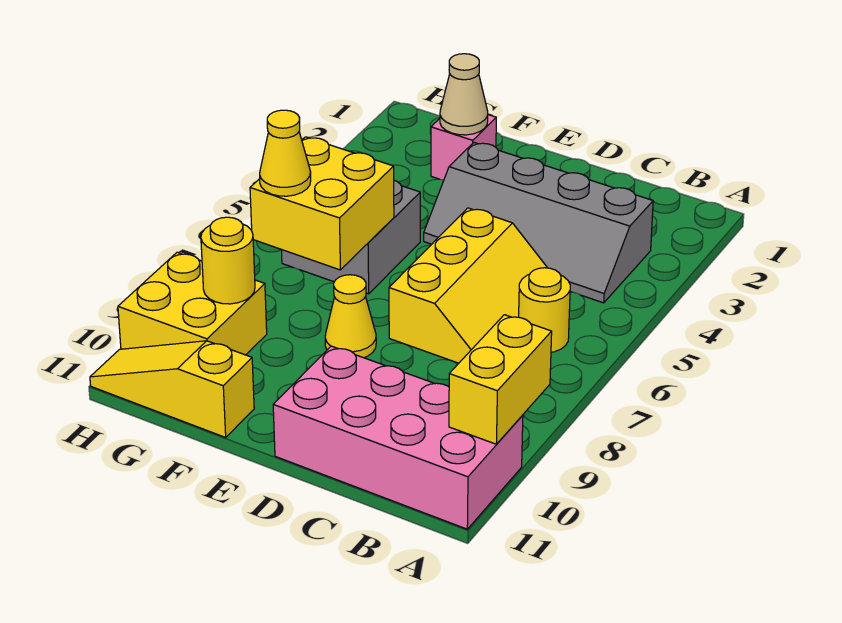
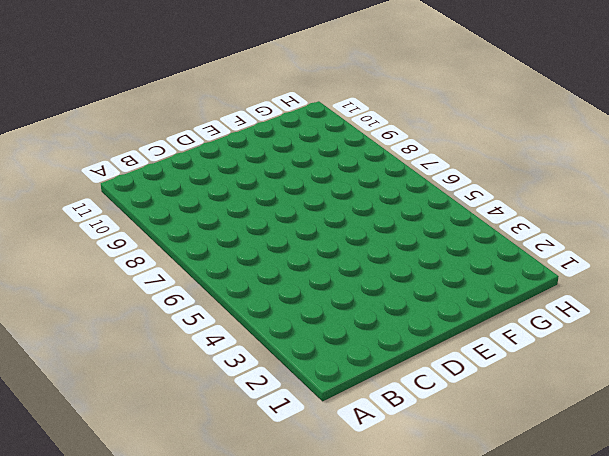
none -> pink brick A10:D11 level 1
none -> grey slope B3:E4 level 1 top 3
none -> yellow round brick B6 level 1

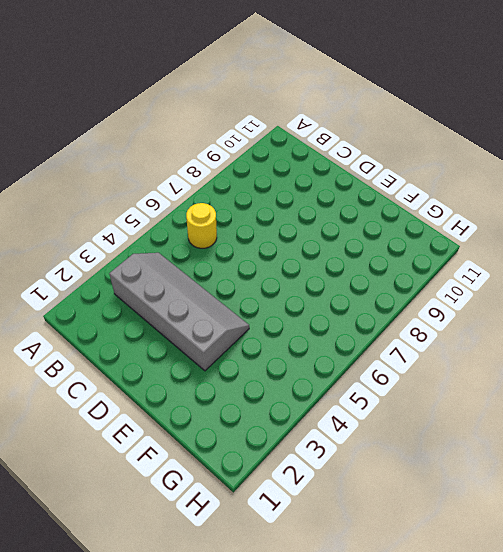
none -> pink brick A10:D11 level 1
none -> yellow slope C5:D7 level 1 top D
none -> yellow cone E8 level 1

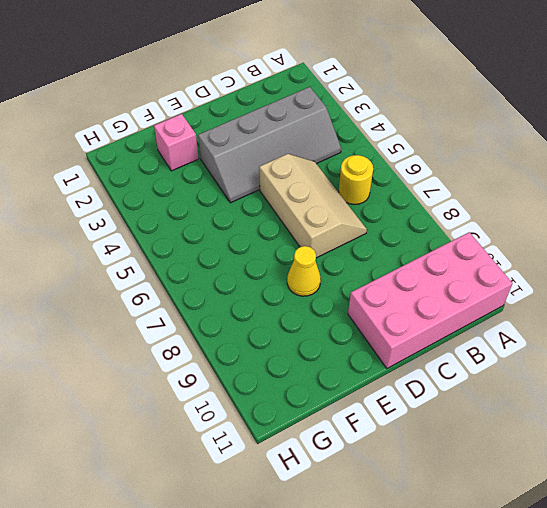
tan slope C5:D7 level 1 top D -> yellow slope C5:D7 level 1 top D
none -> grey brick F5:G6 level 1
none -> yellow slope F11:H11 level 1 top F
none -> yellow brick G9:H10 level 1

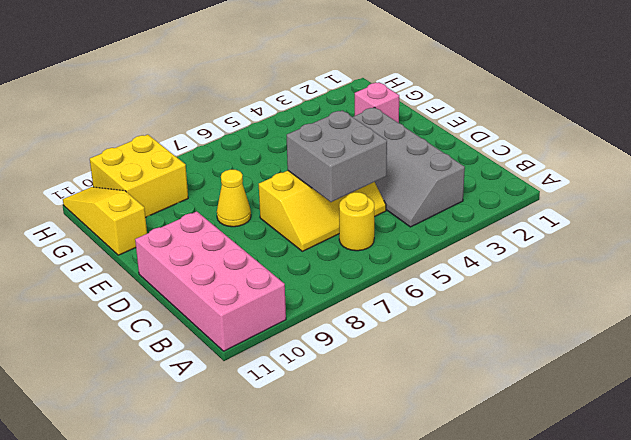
grey brick C5:D6 level 2 -> grey brick F5:G6 level 1
none -> yellow brick A9:A10 level 2
none -> tan cone F2 level 2
none -> yellow brick F6:G7 level 2

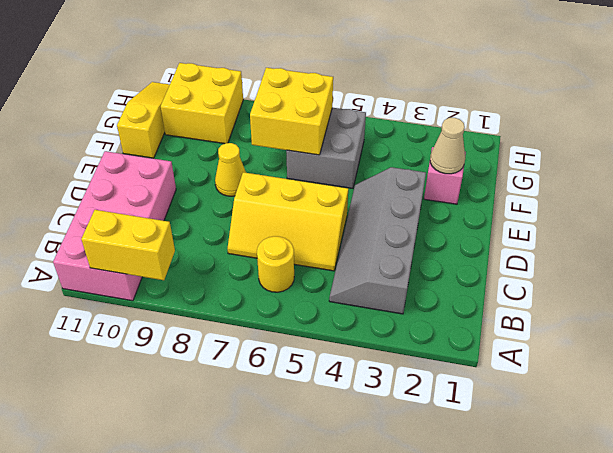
none -> yellow round brick G9 level 2
none -> yellow cone G7 level 3

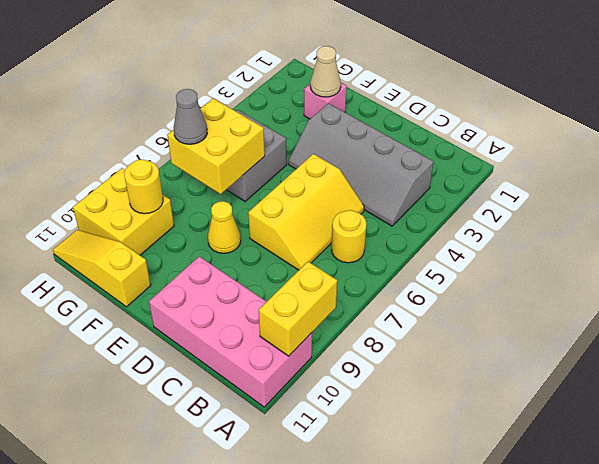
grey cone G7 level 3 -> yellow cone G7 level 3

